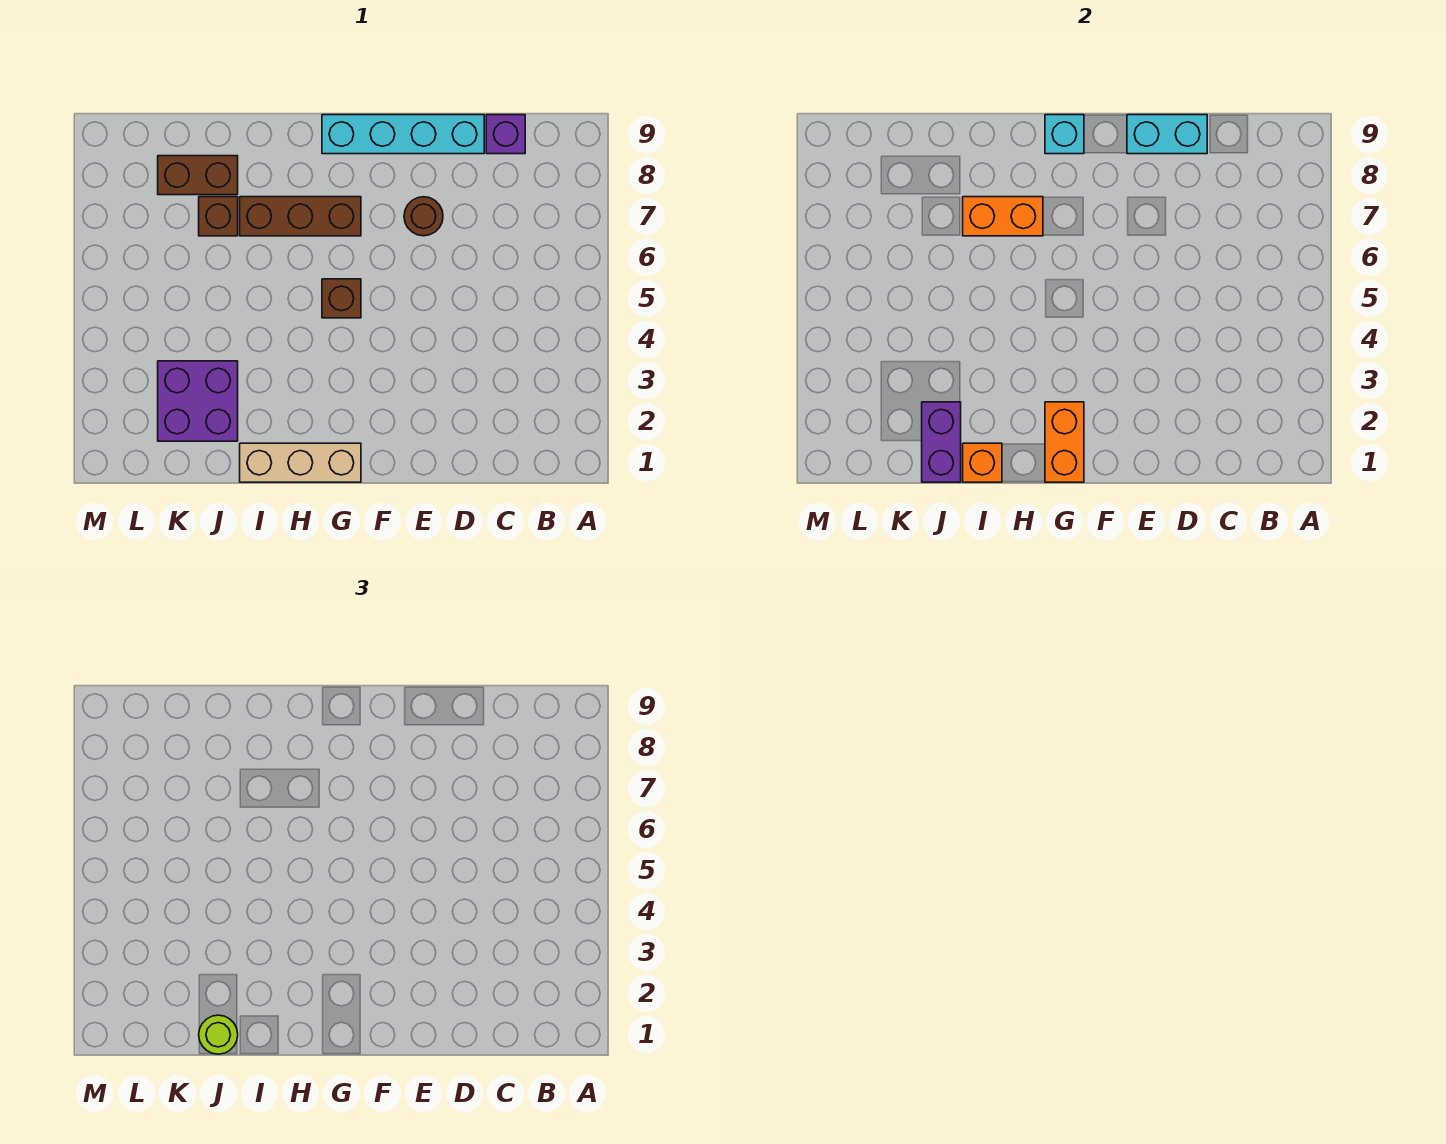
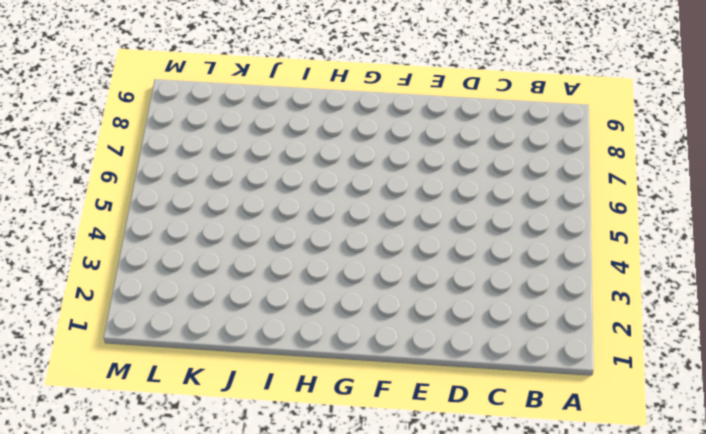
none -> purple brick C9 level 1
none -> cyan brick D9:G9 level 1
none -> brown round brick E7 level 1

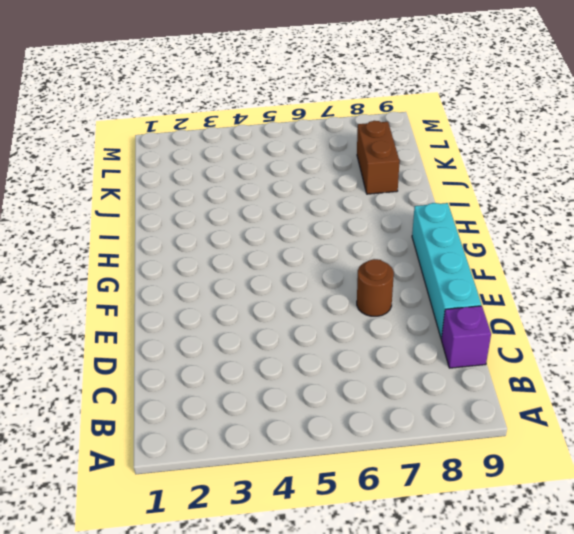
none -> tan brick G1:I1 level 1
none -> brown brick G5 level 1
none -> brown brick G7:I7 level 1

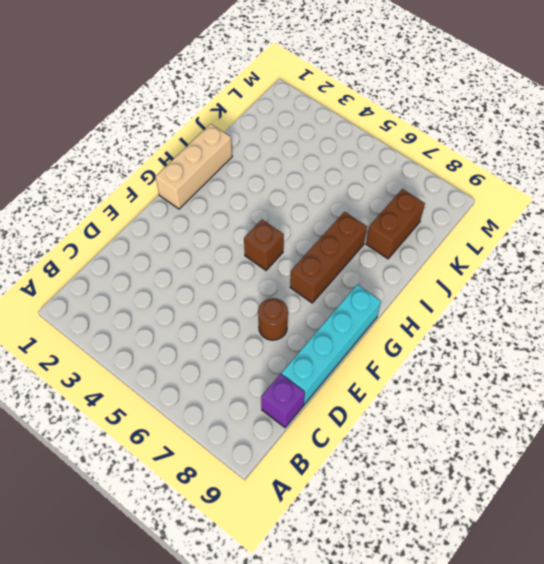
none -> purple brick J2:K3 level 1
none -> brown brick J7 level 1
none -> cyan brick D9:E9 level 2

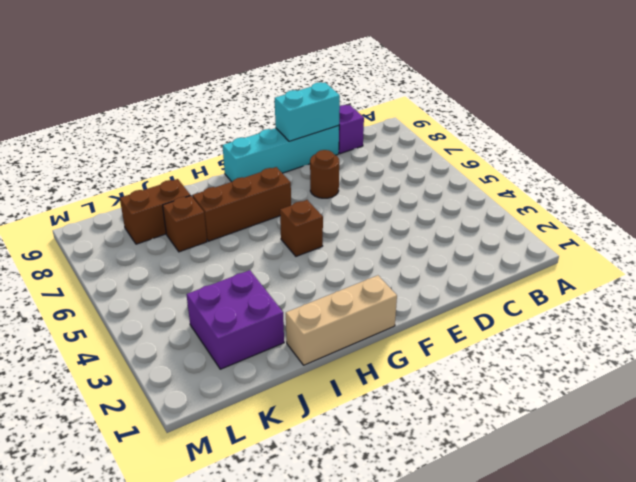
none -> orange brick G1:G2 level 2
none -> cyan brick G9 level 2
none -> orange brick H7:I7 level 2

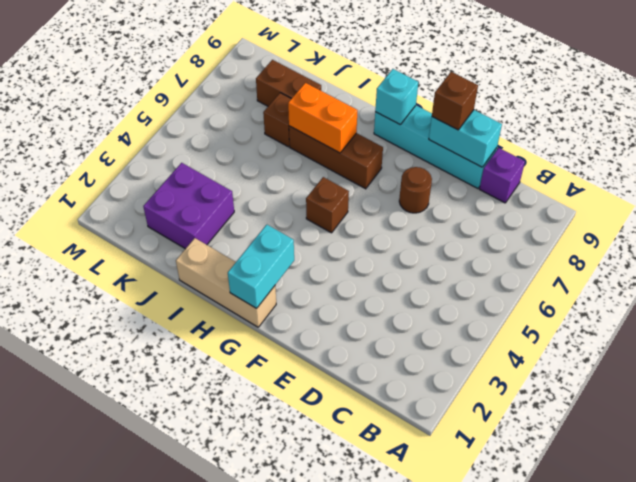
brown brick E9 level 3 -> none
cyan brick G1:G2 level 2 -> orange brick G1:G2 level 2
none -> orange brick I1 level 2
none -> purple brick J1:J2 level 2
none -> lime round brick J1 level 3

